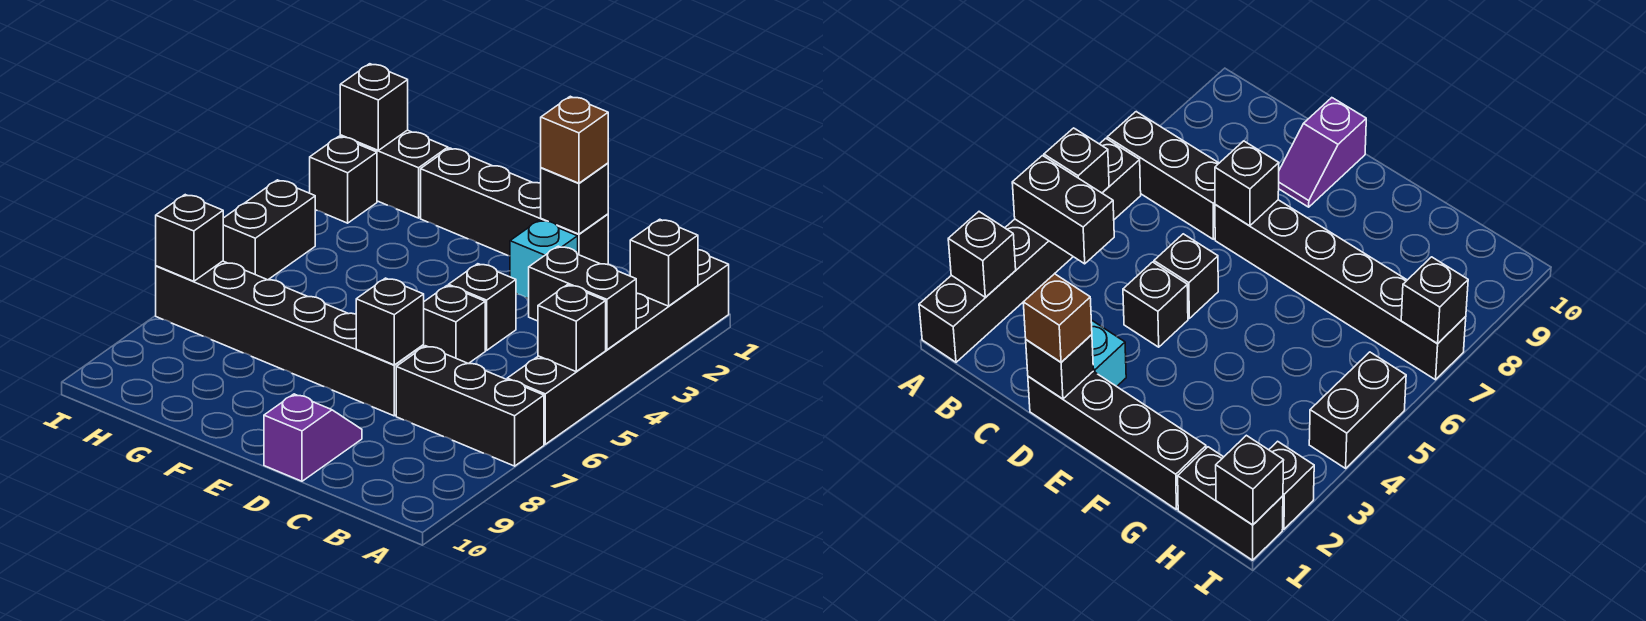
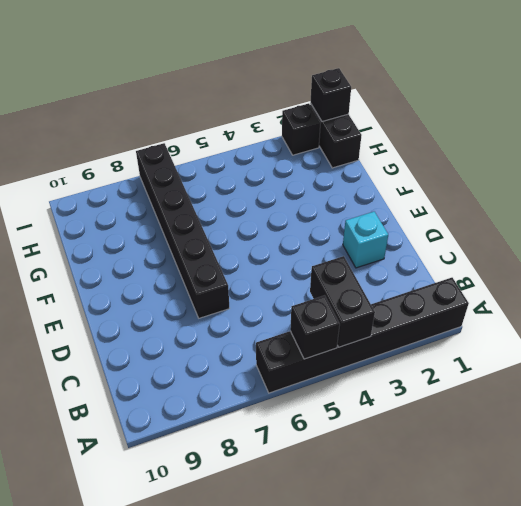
none -> black brick A7:C7 level 1
none -> black brick D1:G1 level 1
none -> black brick D4 level 1

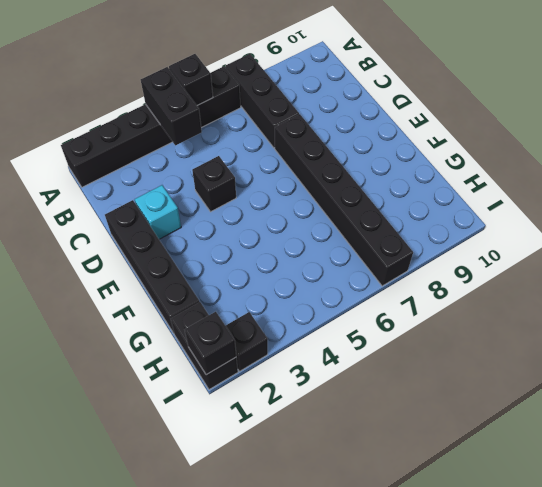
none -> black brick D5 level 1
none -> purple slope D9:D10 level 1 top 10
none -> black brick I4:I5 level 1

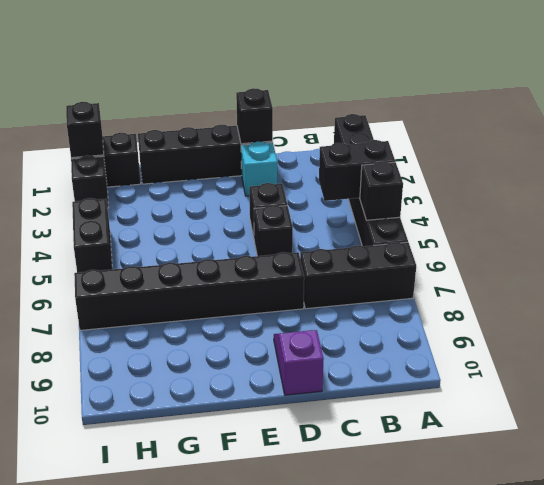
none -> black brick A2 level 2
none -> black brick D7 level 2
none -> black brick I7 level 2

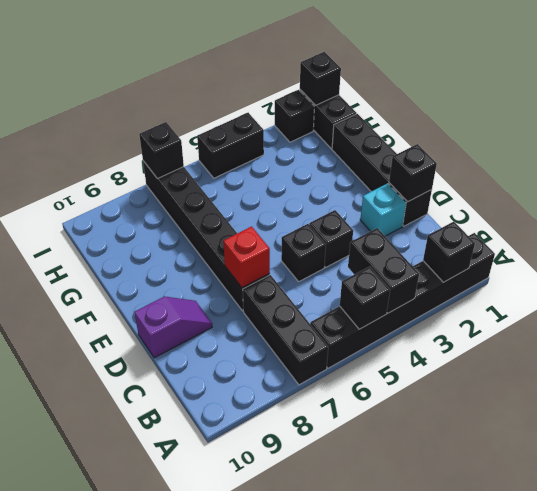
red brick D7 level 2 -> black brick D7 level 2
none -> brown brick D1 level 3

